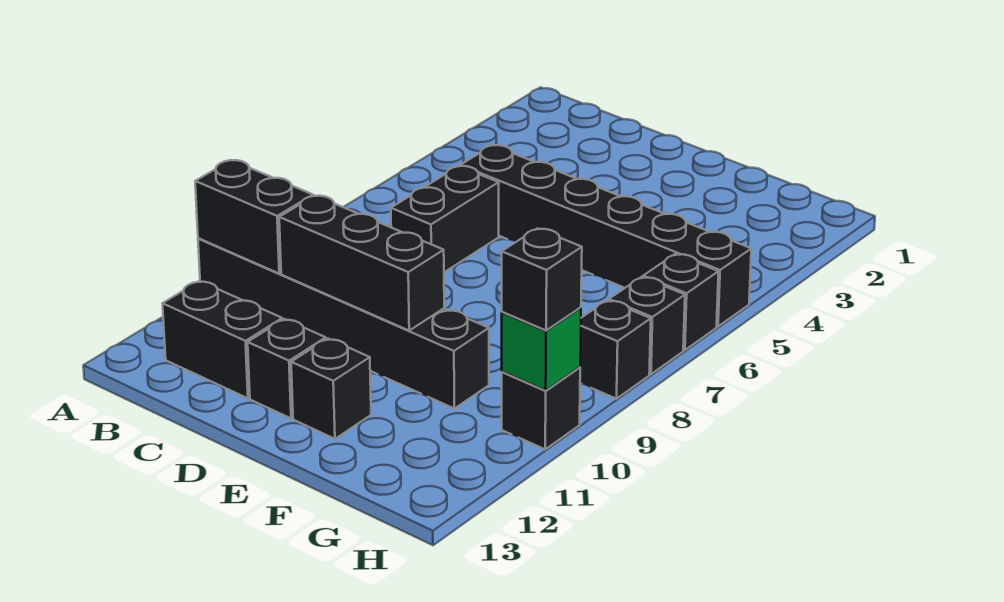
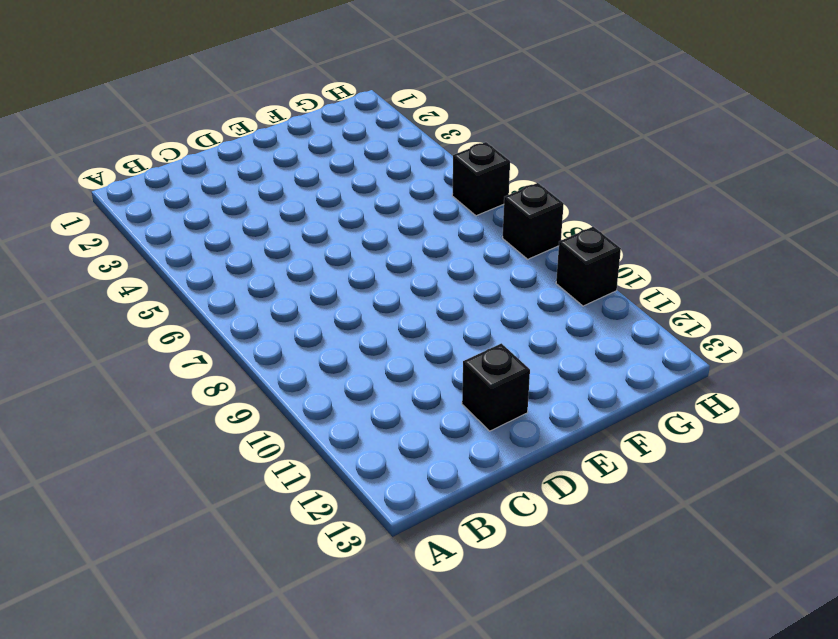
none -> black brick A10:F10 level 1
none -> black brick B12:C12 level 1
none -> black brick C5:H5 level 1

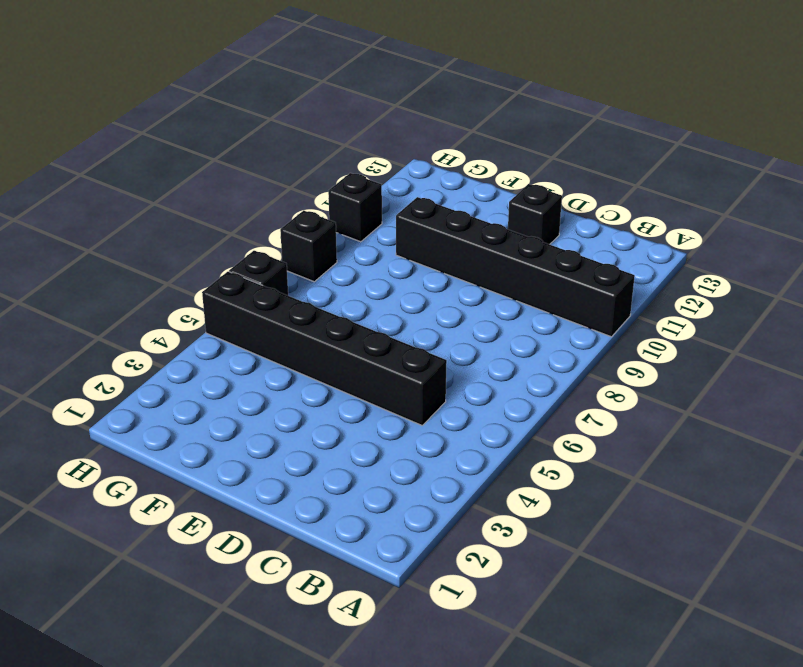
none -> black brick B12:C12 level 1
none -> black brick C6:C7 level 1
none -> black brick E12 level 1

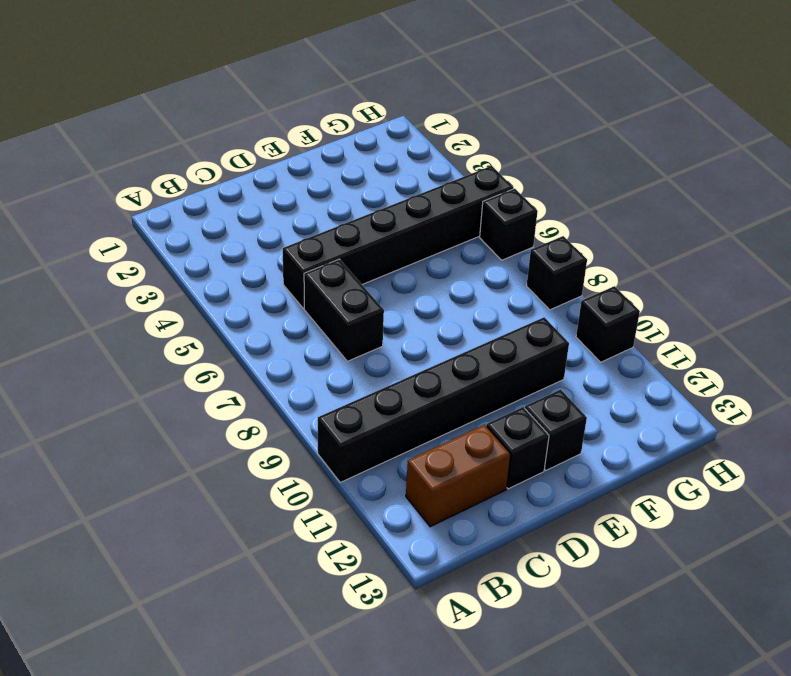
brown brick B12:C12 level 1 -> black brick B12:C12 level 1
none -> black brick H7 level 1
none -> black brick A10:B10 level 2
none -> black brick C10:E10 level 2

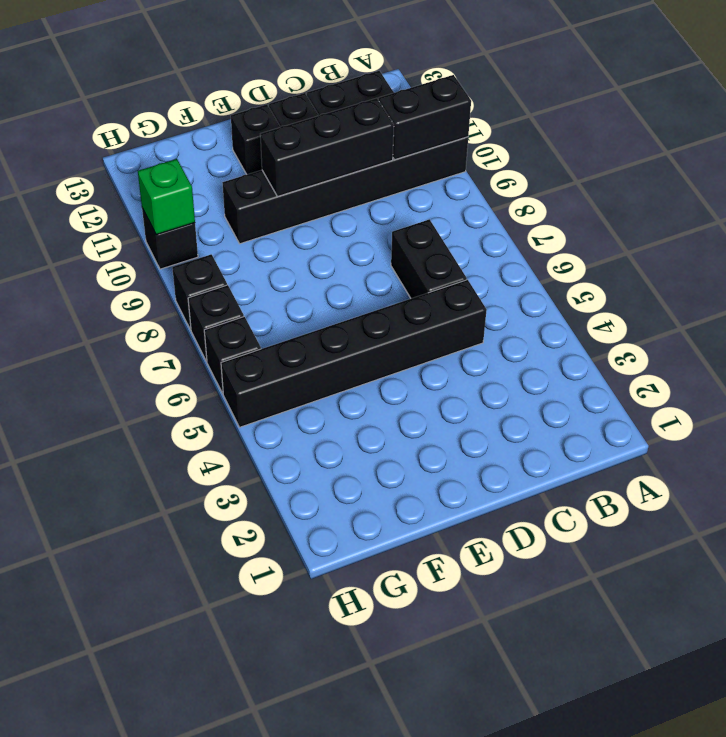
none -> black brick H10 level 3

